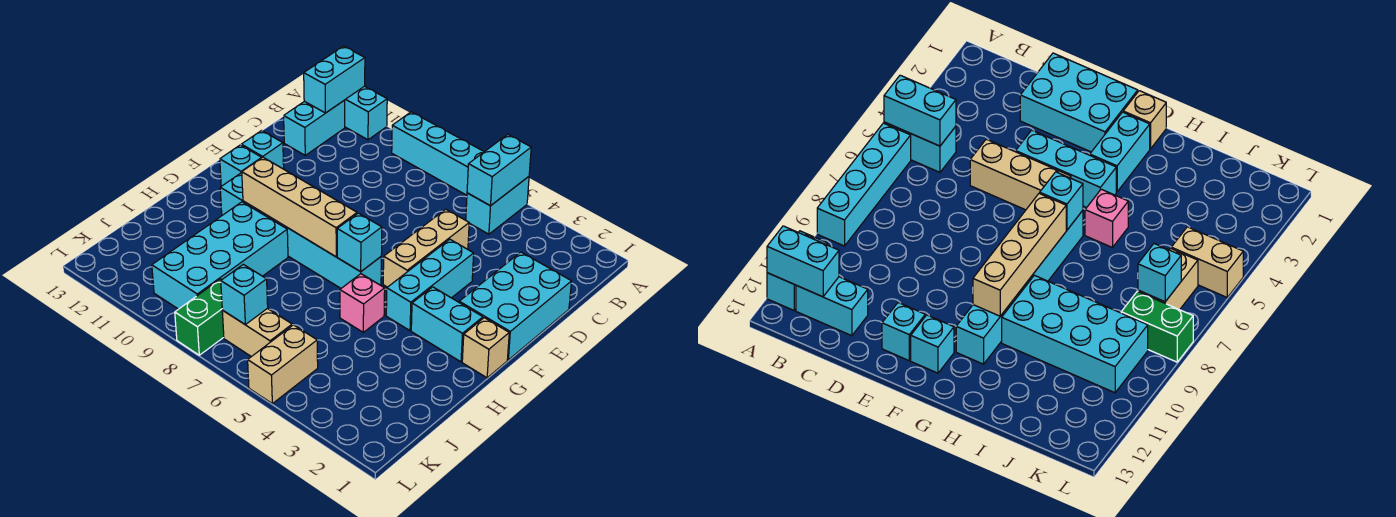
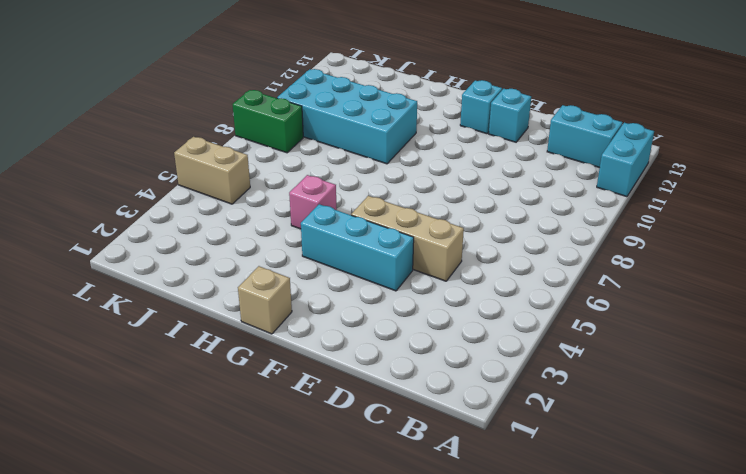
none -> cyan brick A5:B5 level 1
none -> cyan brick A6:A9 level 1
none -> cyan brick D1:F2 level 1

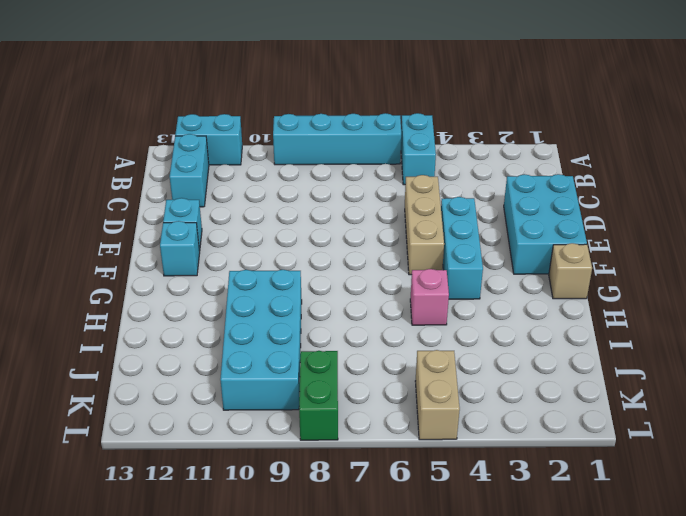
none -> cyan brick G2:G3 level 1
none -> cyan brick G6:G11 level 1
none -> tan brick K6:K7 level 1

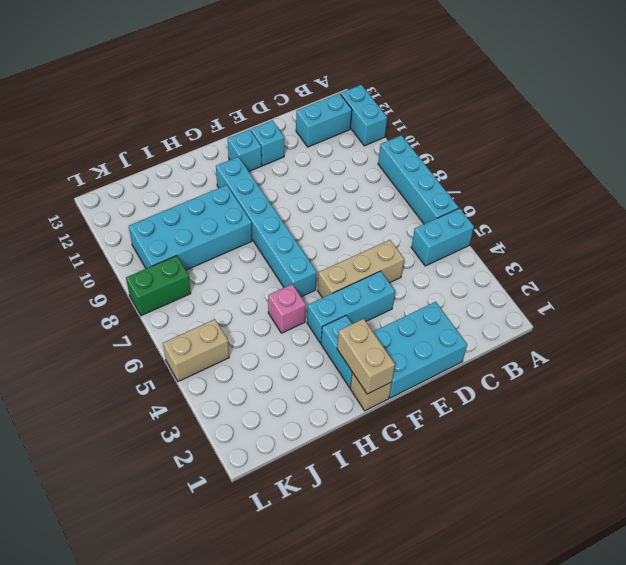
tan brick G1:G2 level 2 -> tan brick K6:K7 level 1
none -> cyan brick A5:B5 level 2
none -> cyan brick A12:B12 level 2
none -> cyan brick G6 level 2

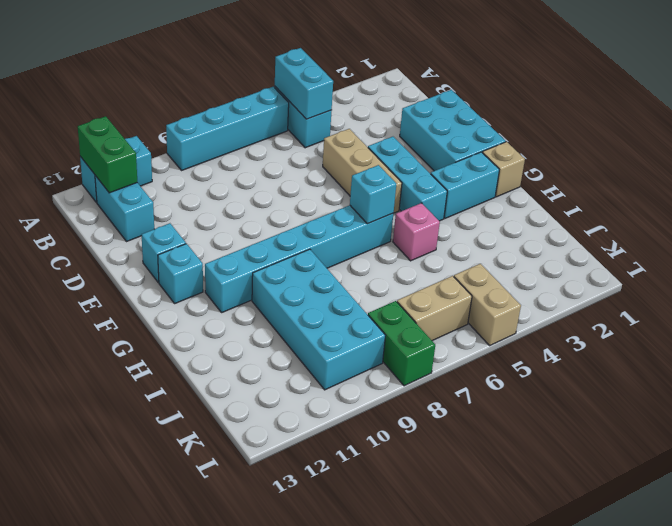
green brick A12:B12 level 2 -> cyan brick A12:B12 level 2
none -> tan brick G7:G10 level 2
none -> cyan brick K7 level 2

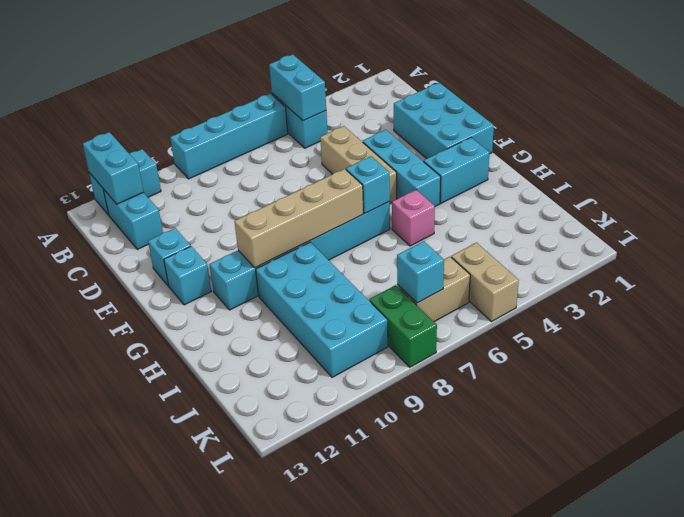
none -> tan brick G1 level 1

